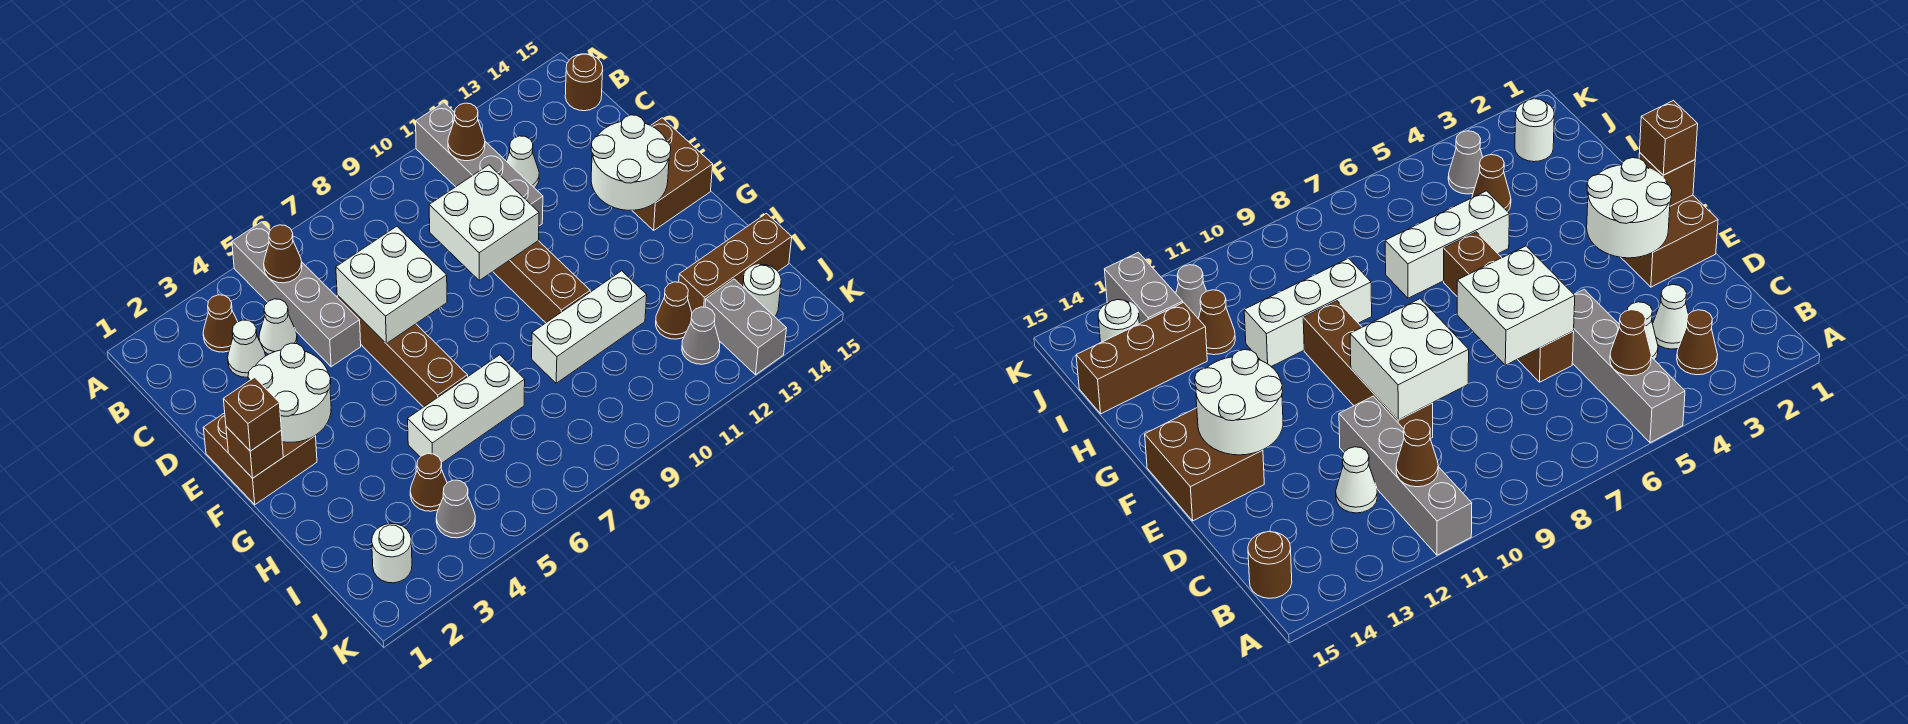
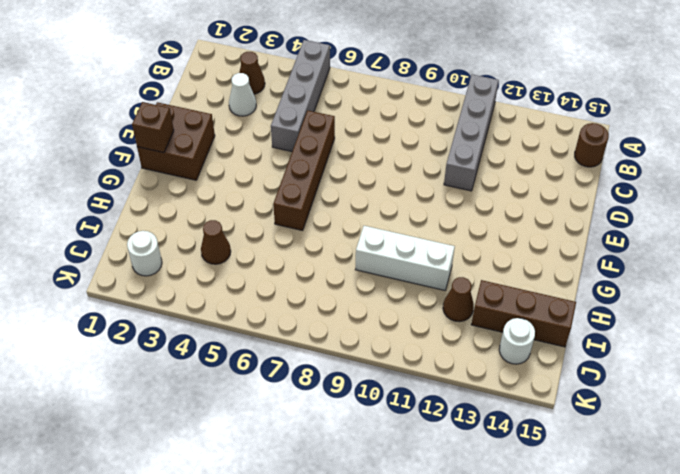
none -> white cone C4 level 1
none -> white cone C12 level 1
none -> brown brick D10:G10 level 1

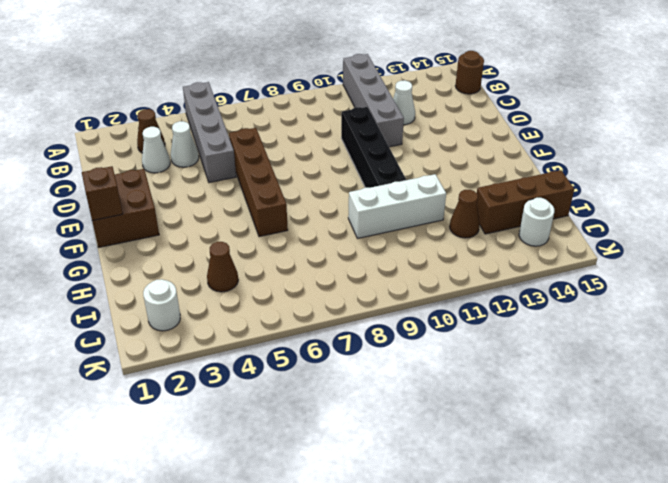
black brick D10:G10 level 1 -> brown brick D10:G10 level 1
none -> brown brick E14:F15 level 1
none -> white brick H5:H7 level 1
none -> grey cone J4 level 1

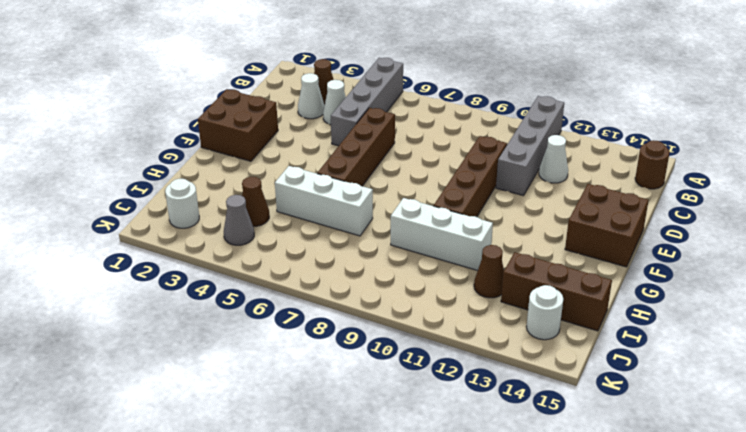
none -> grey cone J12 level 1
none -> grey brick J13:K13 level 1
none -> brown cone B5 level 2

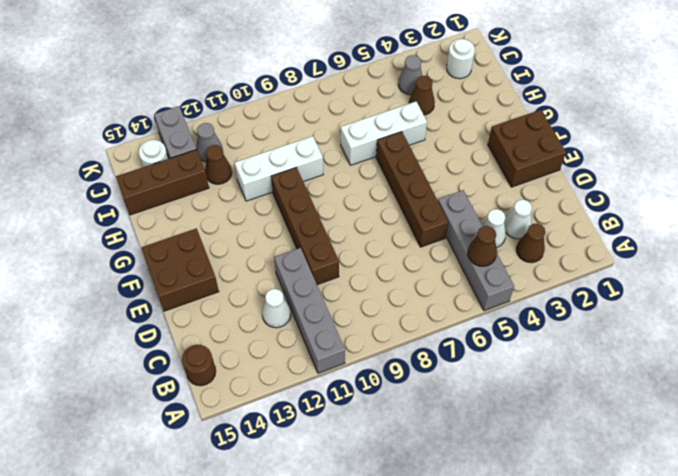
none -> brown cone B11 level 2
none -> white brick D6:E7 level 2
none -> white brick D9:E10 level 2

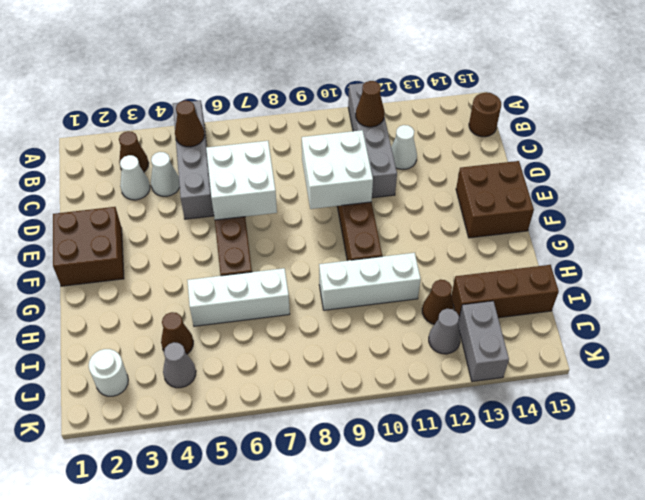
none -> white round brick J14 level 1
none -> white round brick E2:F3 level 2
none -> white round brick E13:F14 level 2

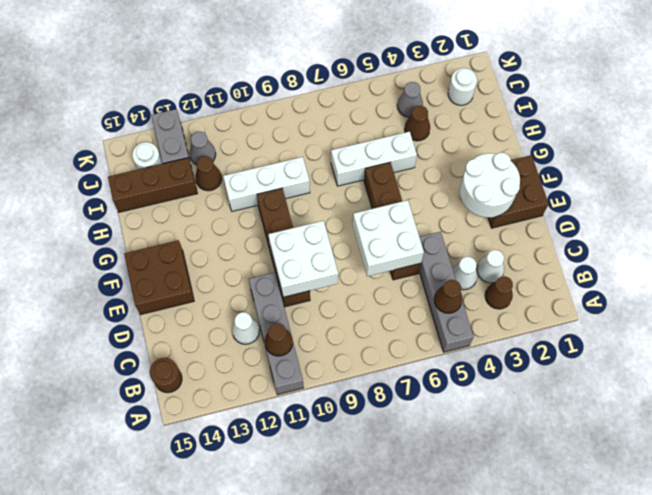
none -> white round brick E13:F14 level 2
none -> brown brick F1 level 2
none -> brown brick F1 level 3

